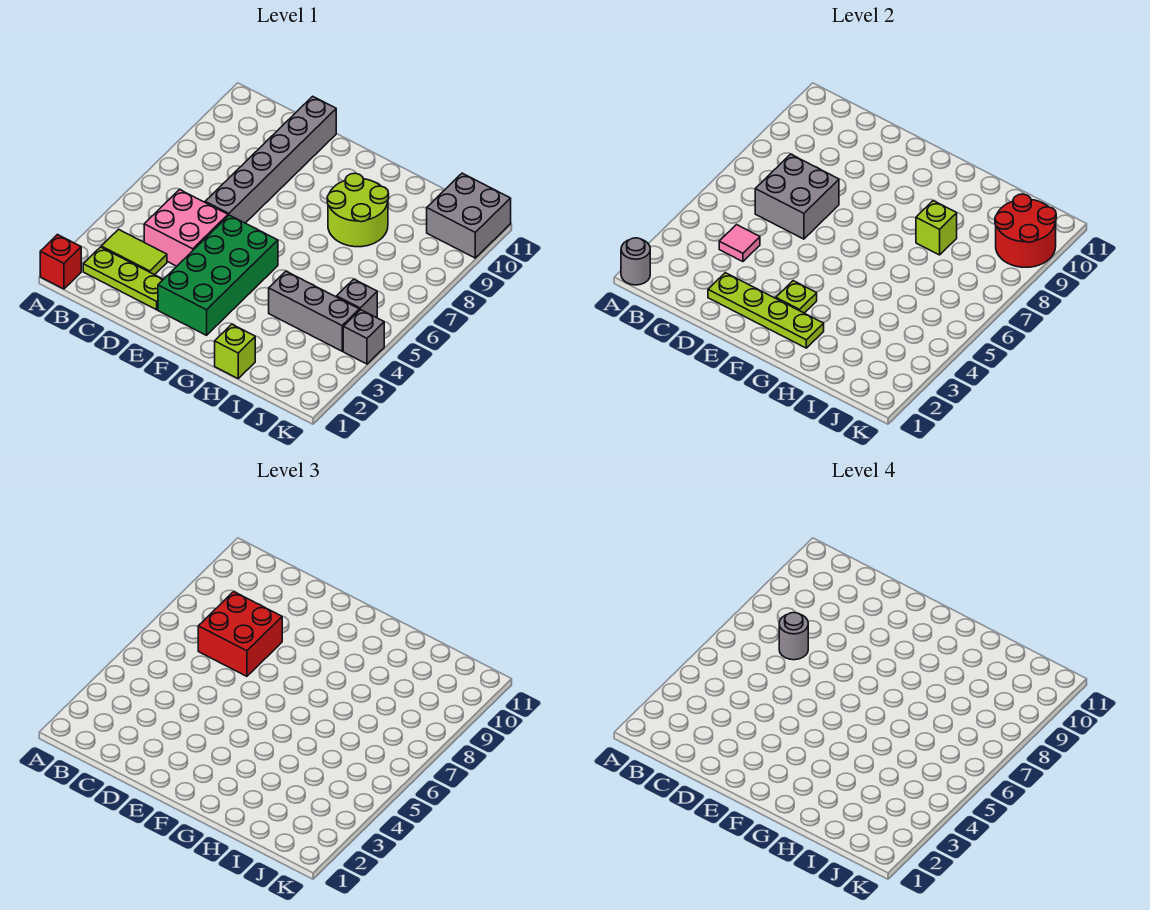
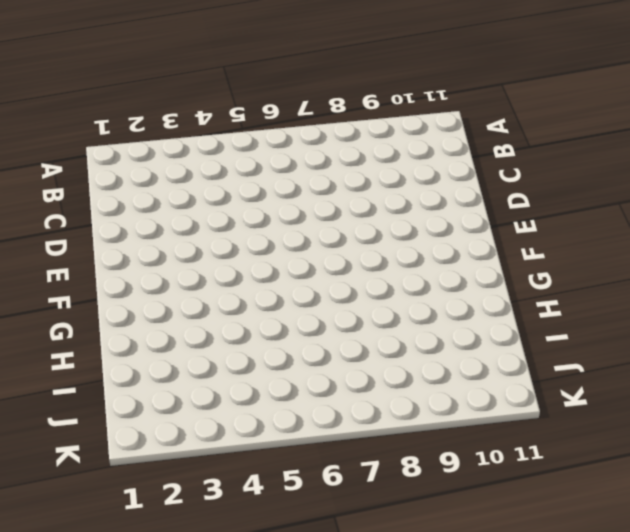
none -> red brick A1 level 1
none -> lime plate B2:D2 level 1
none -> lime tile B3:C3 level 1

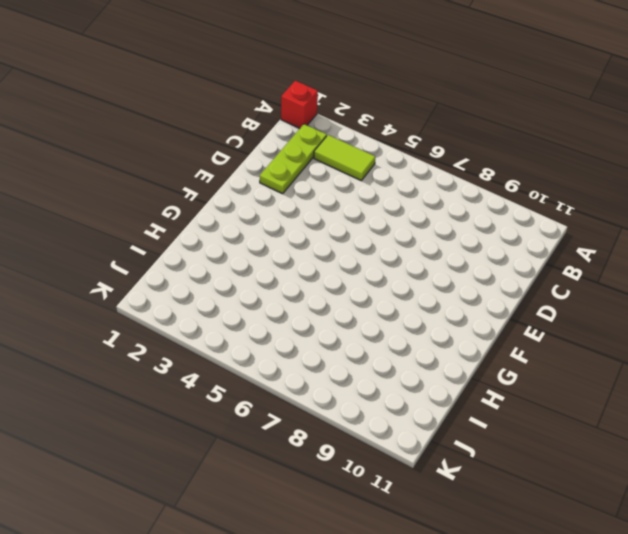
lime tile B3:B4 level 1 -> lime tile B3:C3 level 1
none -> pink brick C4:D5 level 1
none -> grey brick D6:D11 level 1
none -> green brick E2:F5 level 1

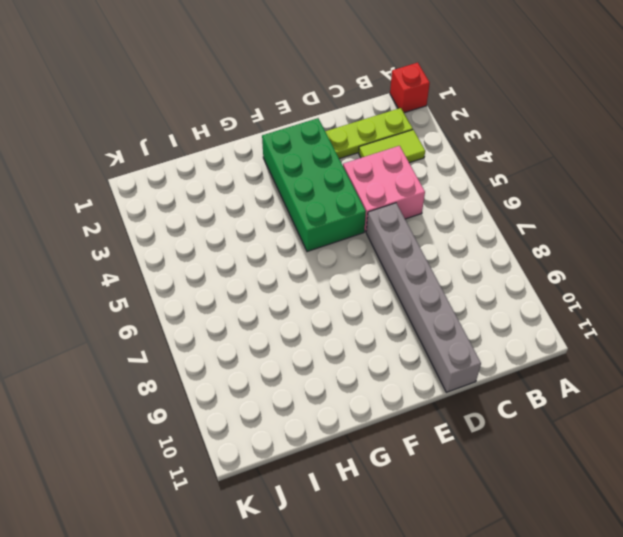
none -> lime round brick G8:H9 level 1
none -> lime brick H1 level 1
none -> grey brick H4:J4 level 1

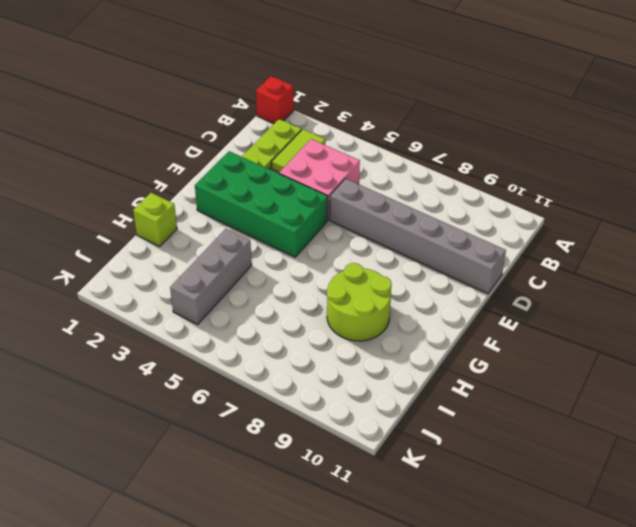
none -> grey brick J5 level 1
none -> grey brick J10:K11 level 1
none -> grey brick K4 level 1

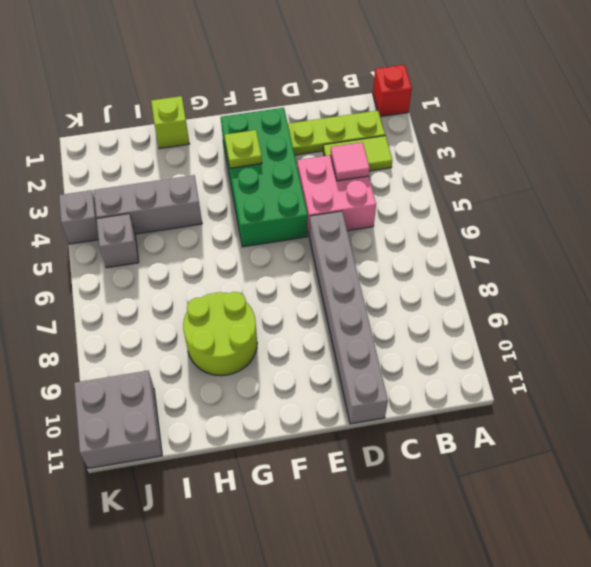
none -> grey round brick A1 level 2
none -> grey brick C6:D7 level 2
none -> lime plate D2:G2 level 2

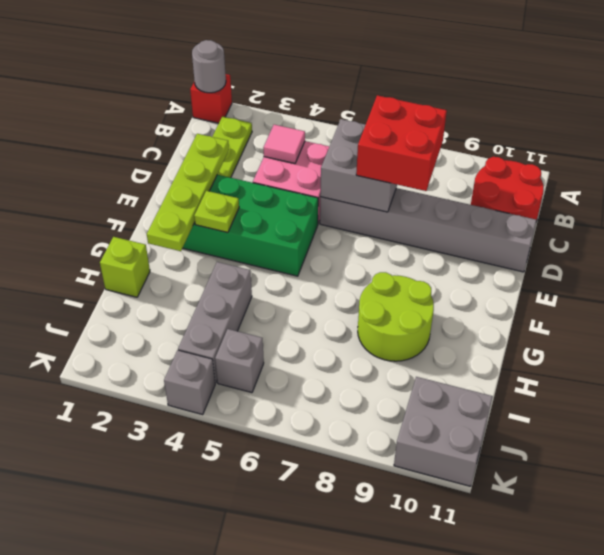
red round brick B10:C11 level 1 -> red round brick J9:K10 level 2
none -> lime tile B3:C3 level 1
none -> lime brick H8 level 2
none -> grey round brick C7 level 4

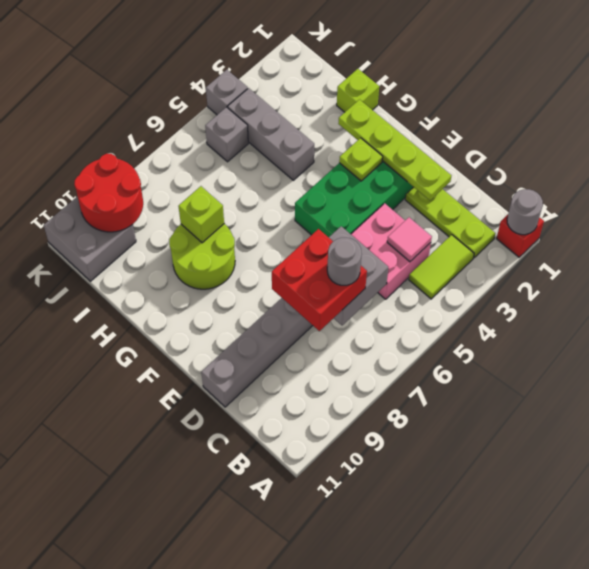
lime tile B3:B4 level 1 -> lime tile B3:C3 level 1

